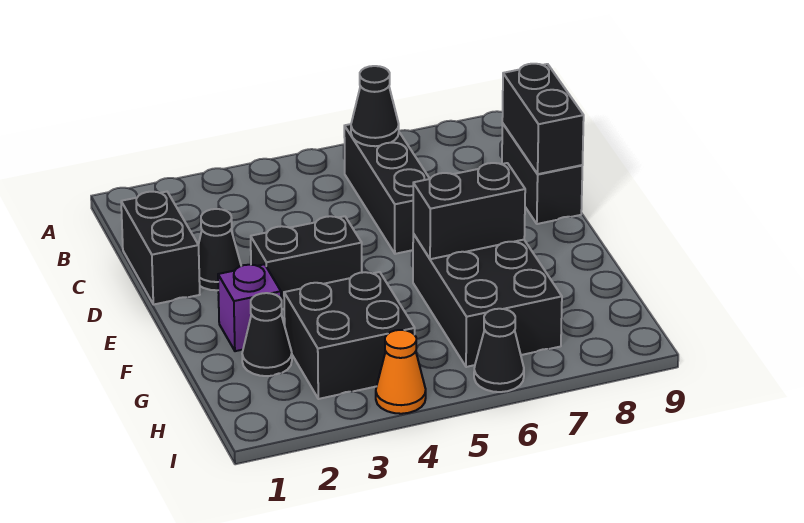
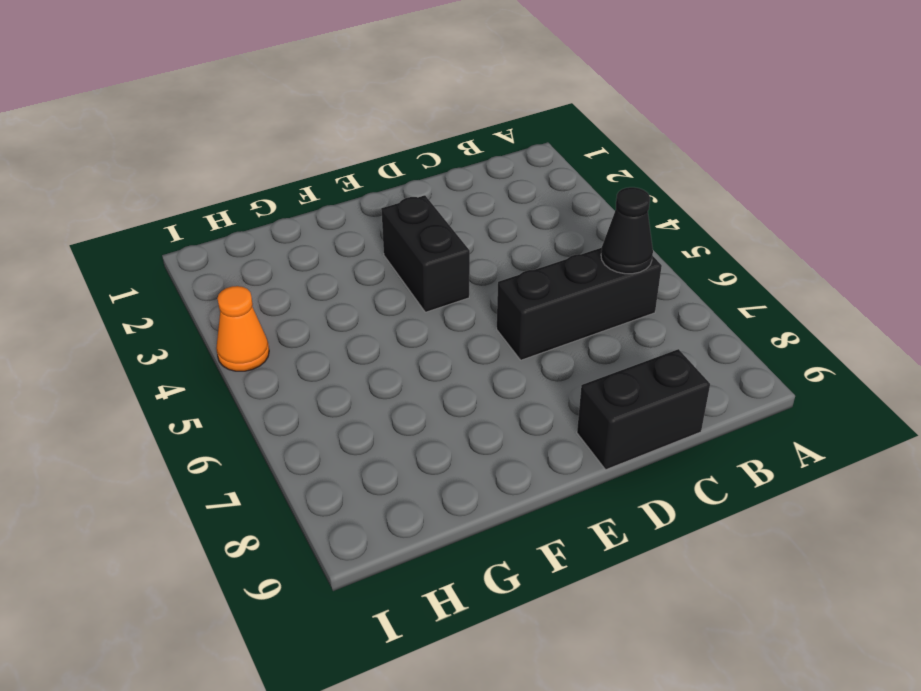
none -> black brick C1:D1 level 1
none -> black cone D2 level 1
none -> purple brick F2 level 1

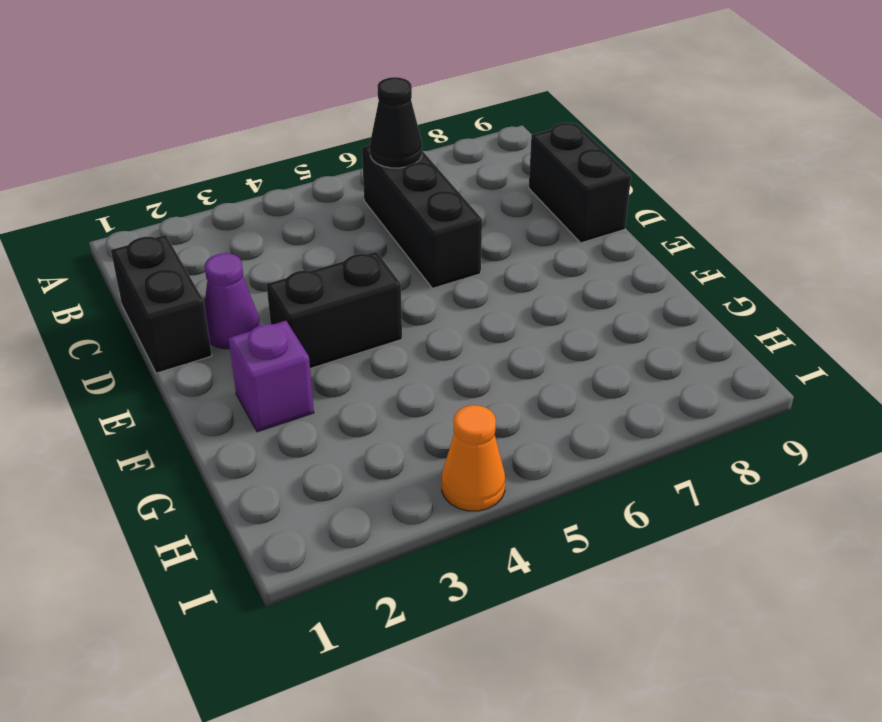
purple cone D2 level 1 -> black cone D2 level 1
none -> black brick F6:H7 level 1
none -> black cone G2 level 1
none -> black brick G3:H4 level 1

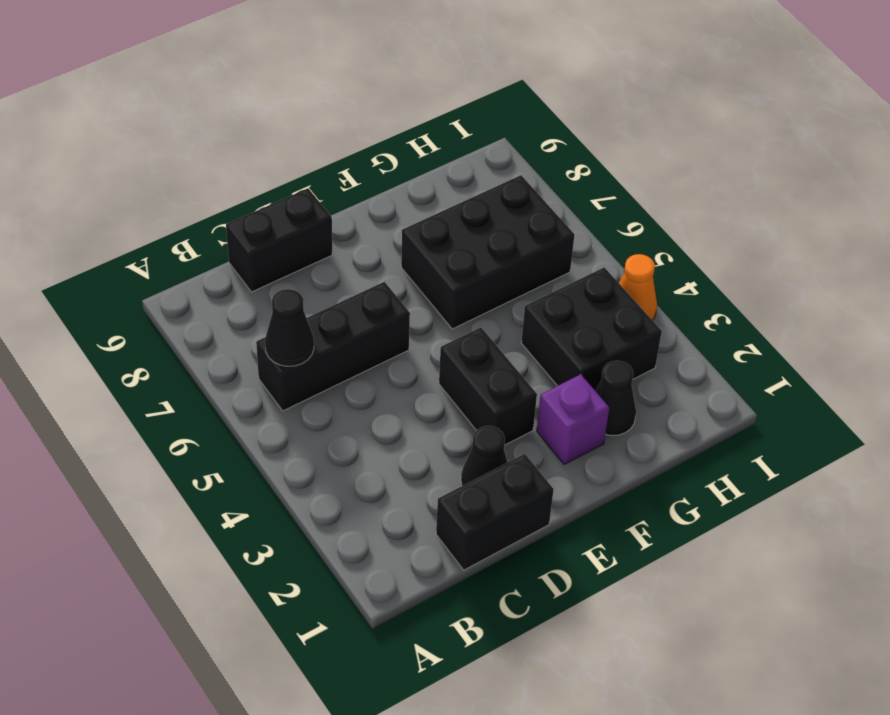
none -> black cone I6 level 1
none -> black brick C9:D9 level 2
none -> black brick F6:F7 level 2

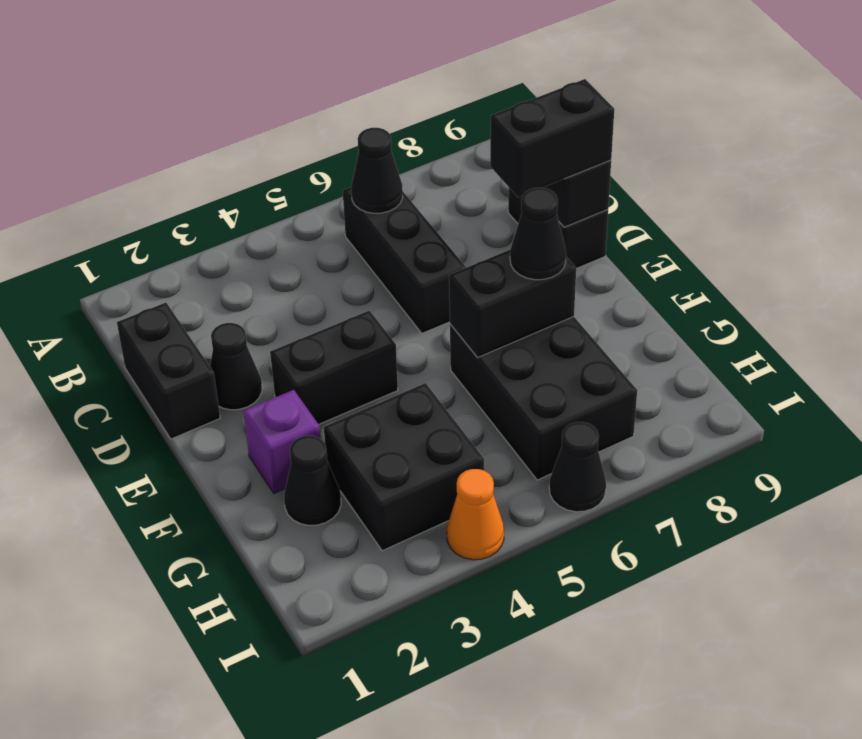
black brick D8:D9 level 3 -> none
black cone F7 level 3 -> none

